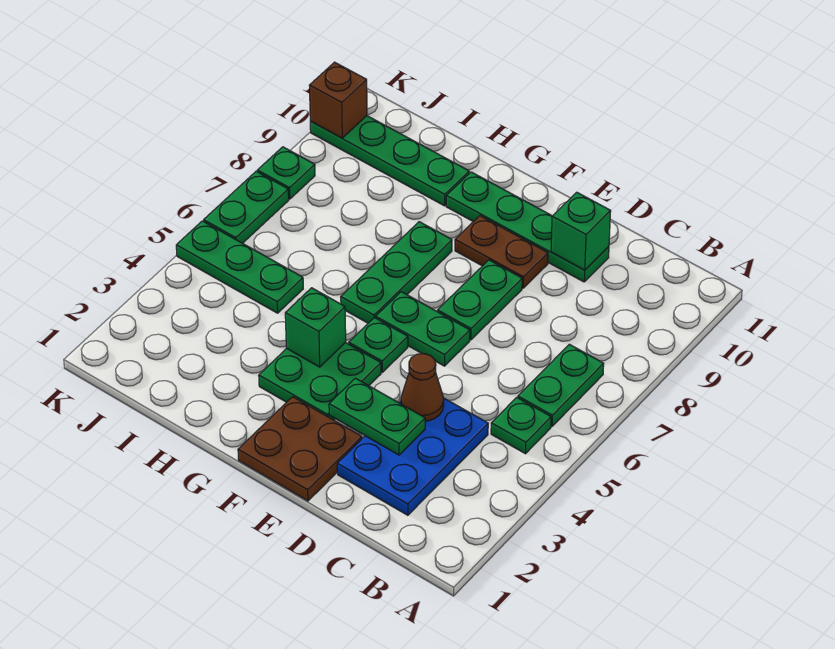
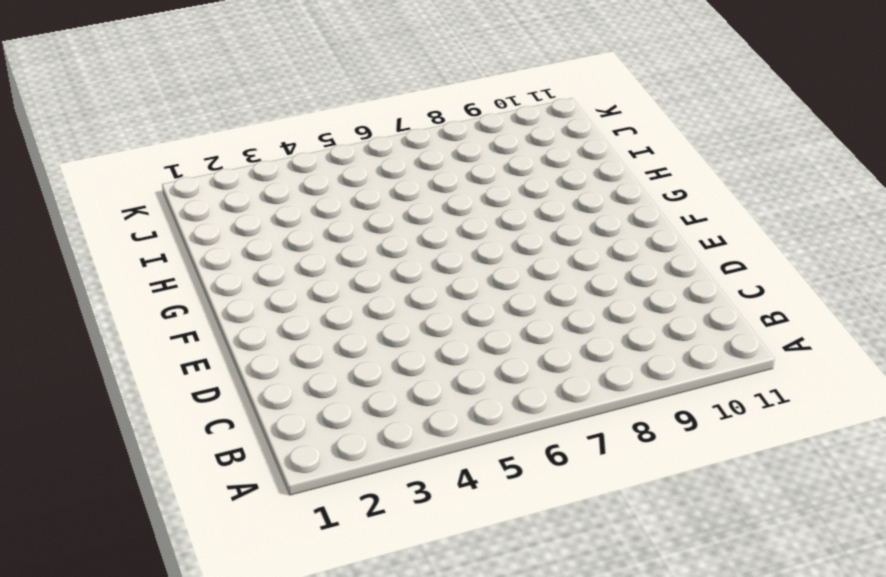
none -> green plate B5 level 1
none -> green plate B6:B7 level 1
none -> blue plate C2:D4 level 1

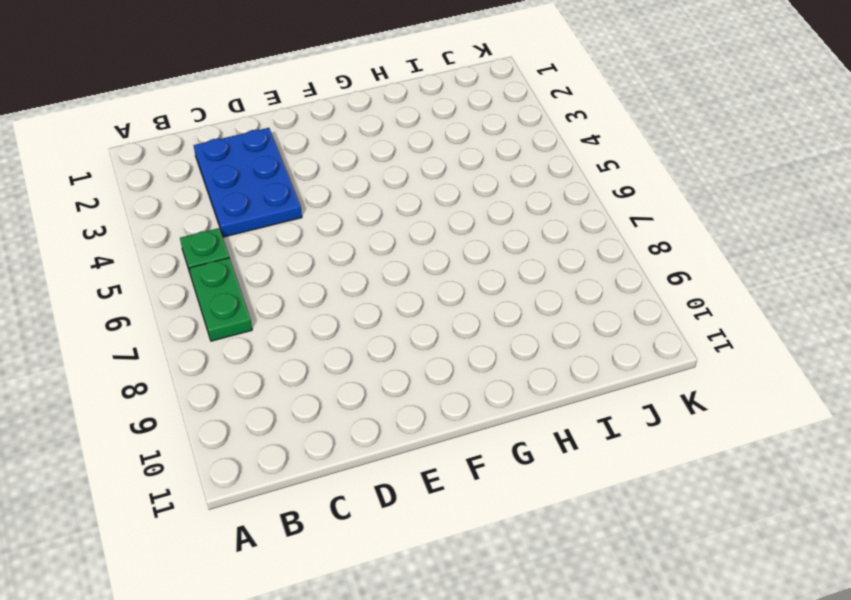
none -> green plate D10:G10 level 1
none -> brown plate E1:F2 level 1
none -> green plate E6:F6 level 1

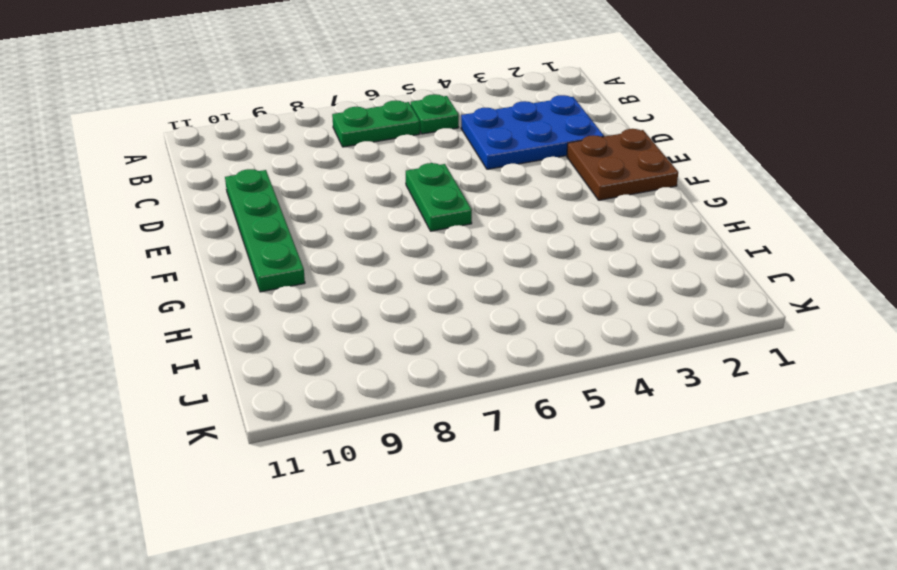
none -> green plate E7:E8 level 1
none -> brown plate E9:F9 level 1
none -> green plate F3:G4 level 1

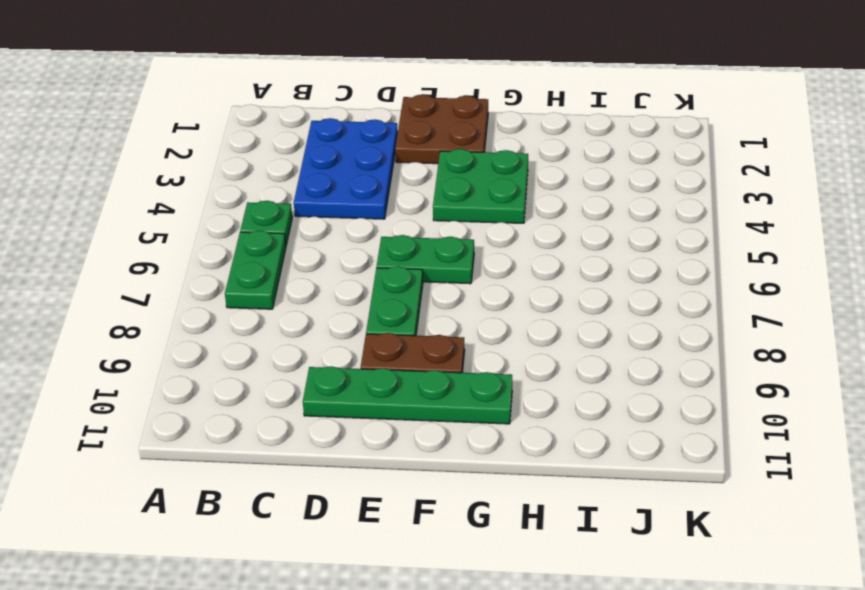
none -> green plate F5 level 1
none -> green plate G6:G8 level 1
none -> green plate H10:K10 level 1

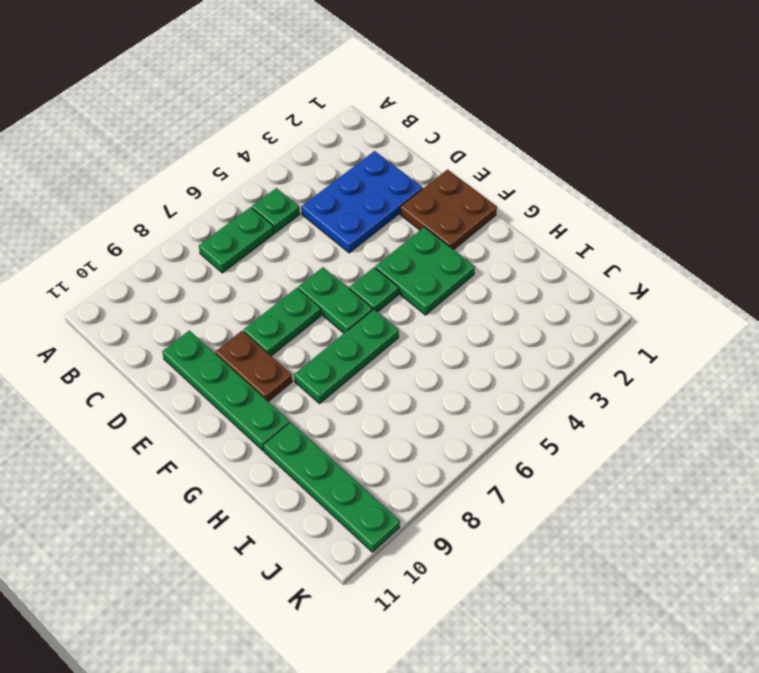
none -> green plate I5:K5 level 1
none -> green plate K6:K7 level 1
none -> green plate K8 level 1

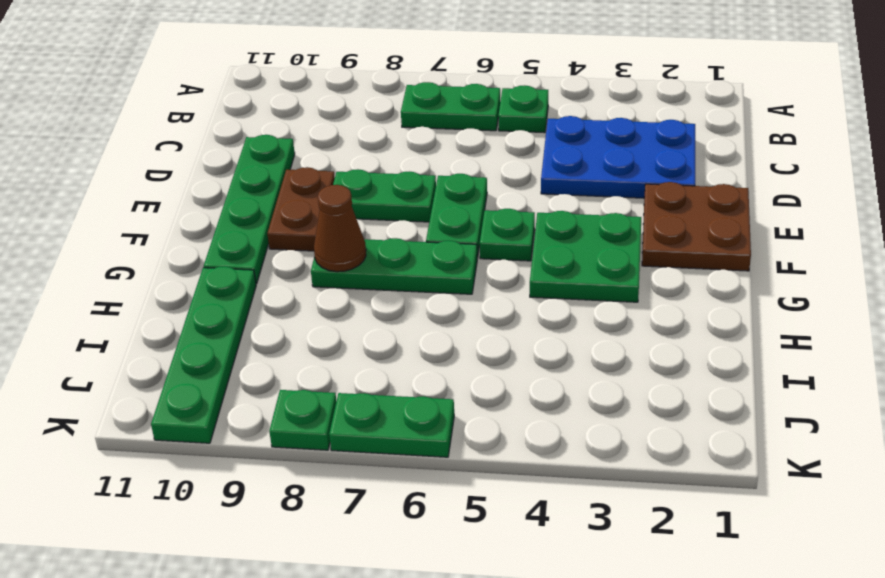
brown cone G8 level 2 -> brown cone D4 level 2
none -> green plate I5:K5 level 1
none -> green plate D3:E3 level 2
none -> green brick D10 level 2

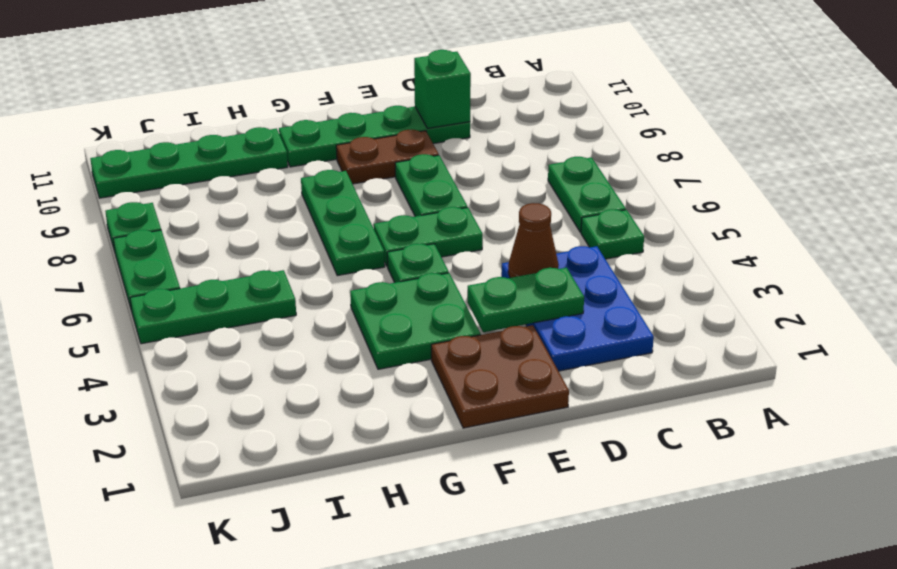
none -> green brick G4 level 2
none -> brown brick K10 level 2

